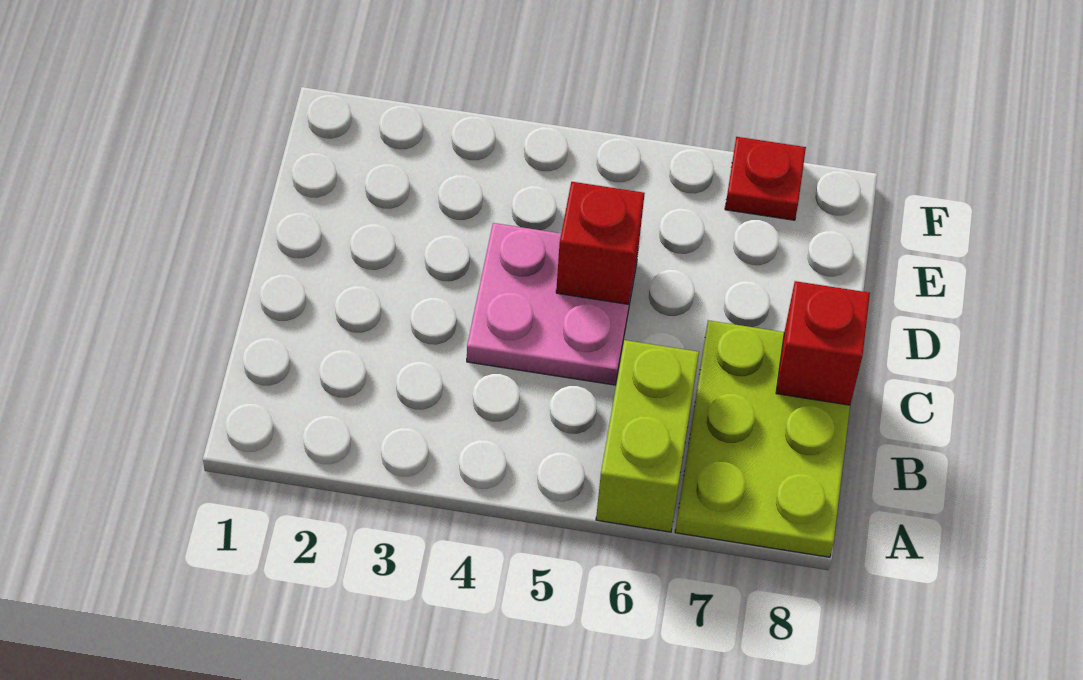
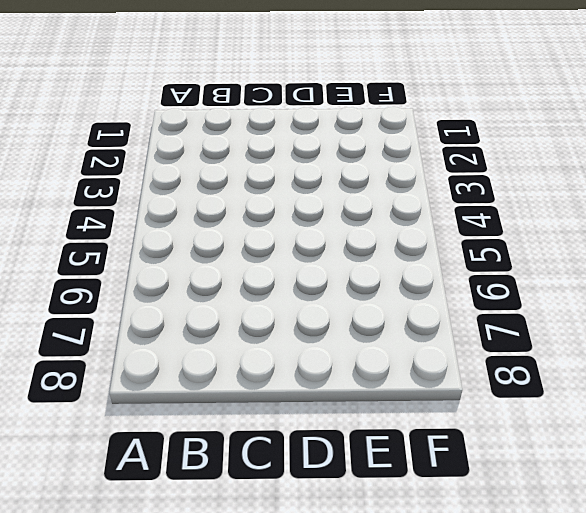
none -> lime brick A6:B6 level 1
none -> lime plate A7:C8 level 1

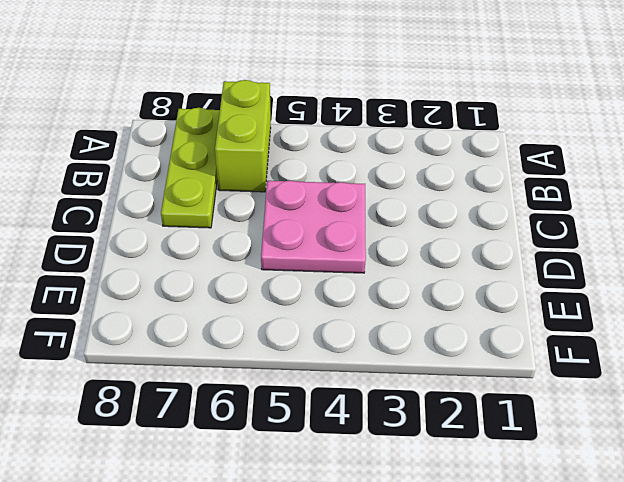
lime plate A7:C7 level 1 -> lime plate A7:C8 level 1
none -> red plate F7 level 1
none -> red brick C8 level 2

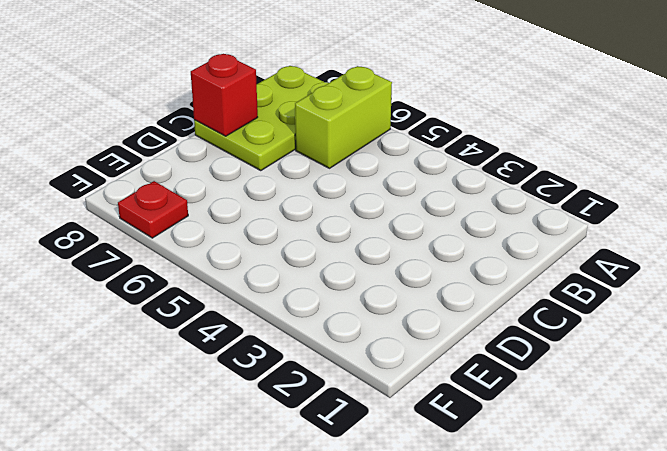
none -> pink plate C4:D5 level 1
none -> red brick D5 level 2

